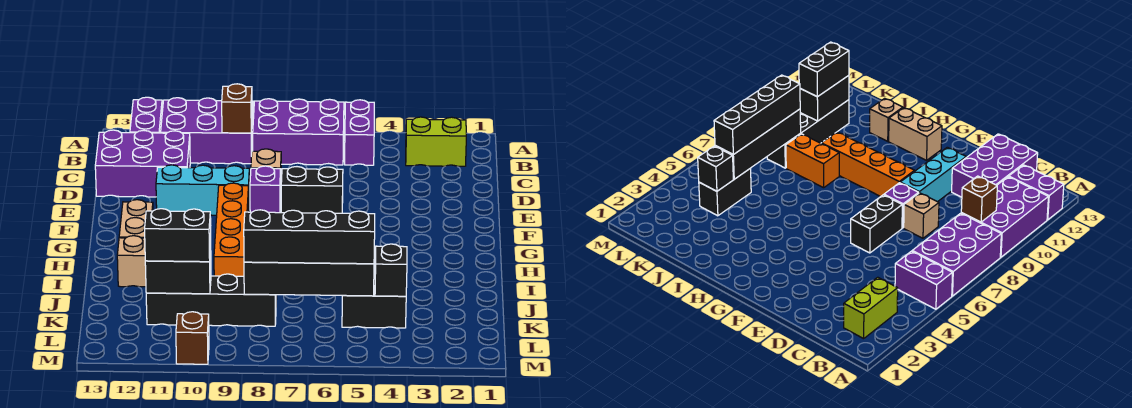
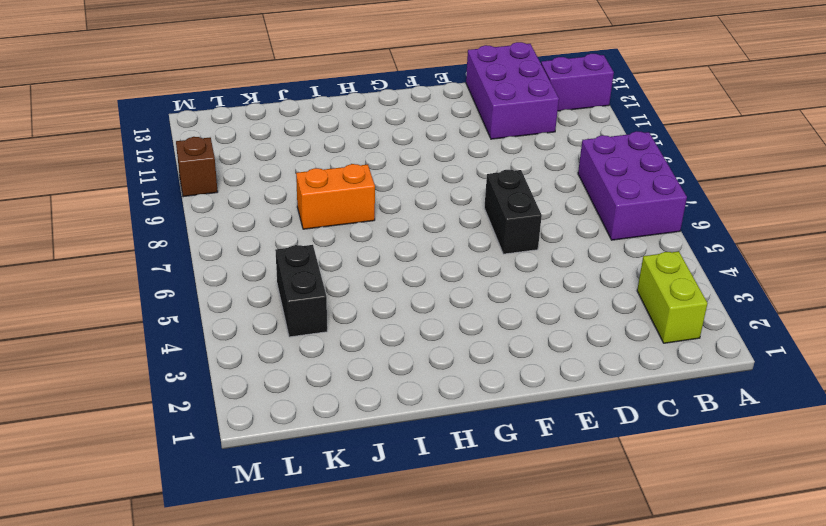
none -> purple brick A5:B5 level 1
none -> purple brick A9:B11 level 1
none -> tan brick D8 level 1

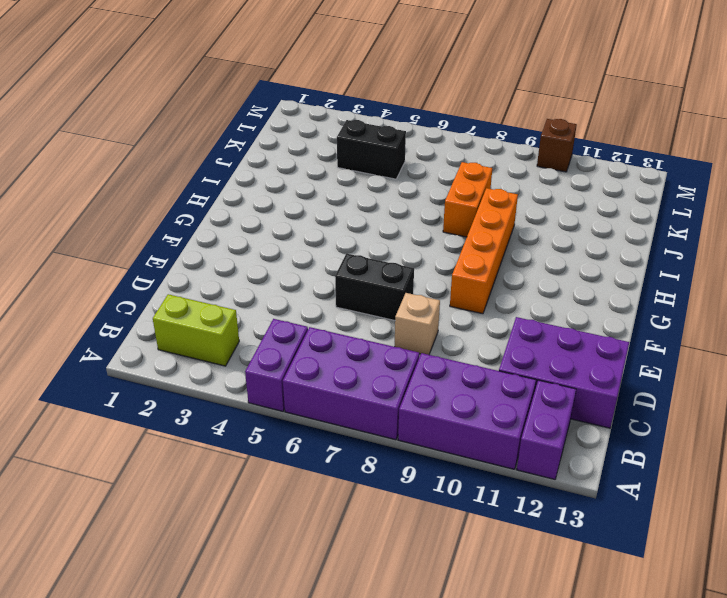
none -> purple brick E8 level 1
none -> cyan brick E9:E11 level 1
none -> tan brick G12:H12 level 1

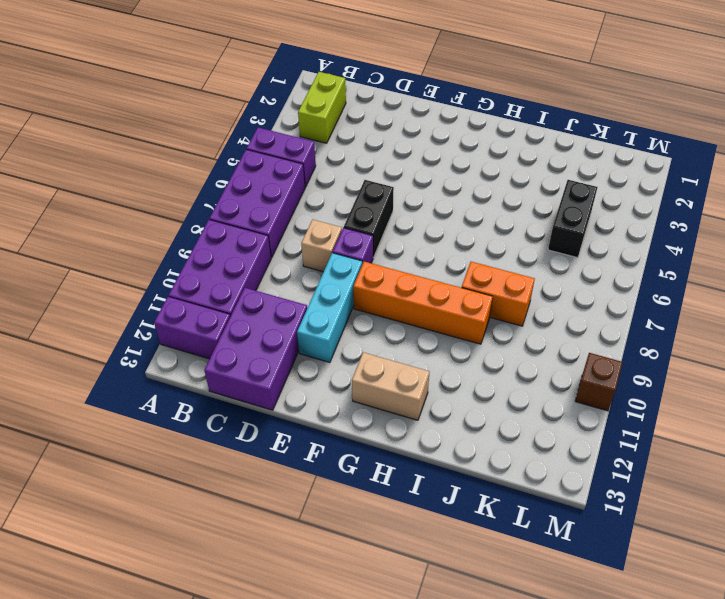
none -> tan brick I12 level 1
none -> black brick K8:K11 level 1
none -> brown brick B9 level 2

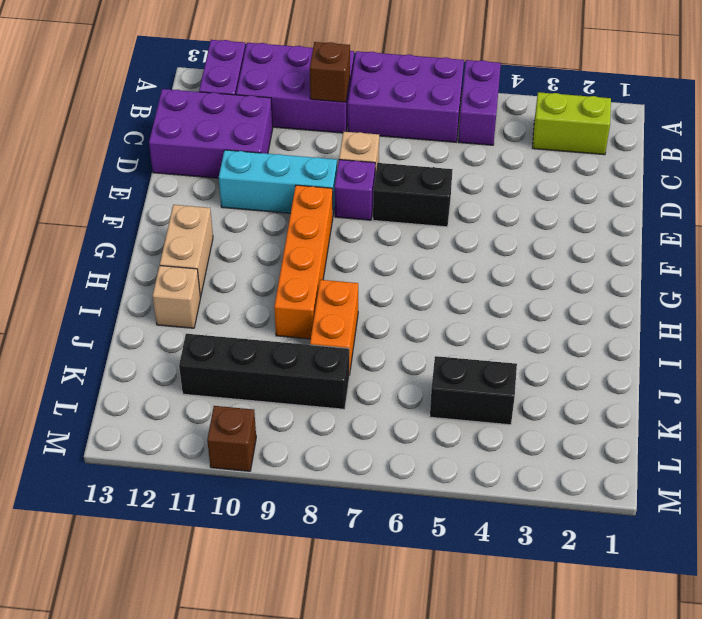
none -> black brick K4 level 2
none -> black brick K5:K8 level 2
none -> black brick K10:K11 level 2

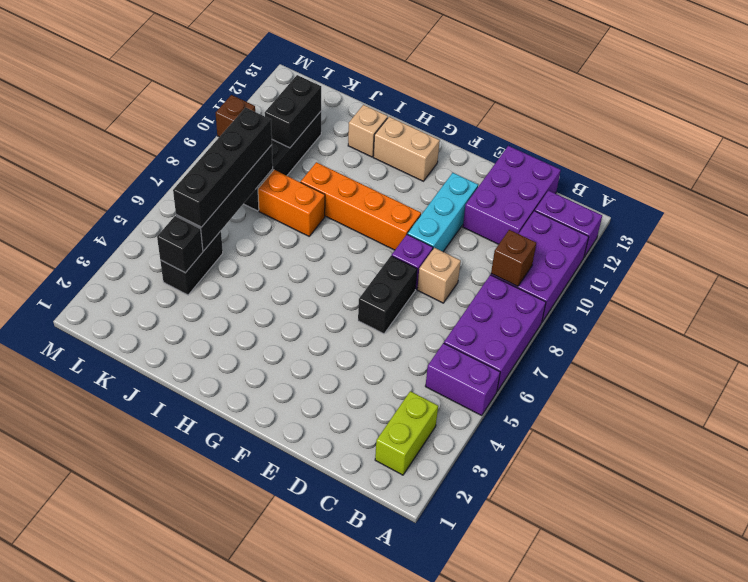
none -> black brick K10:K11 level 3

